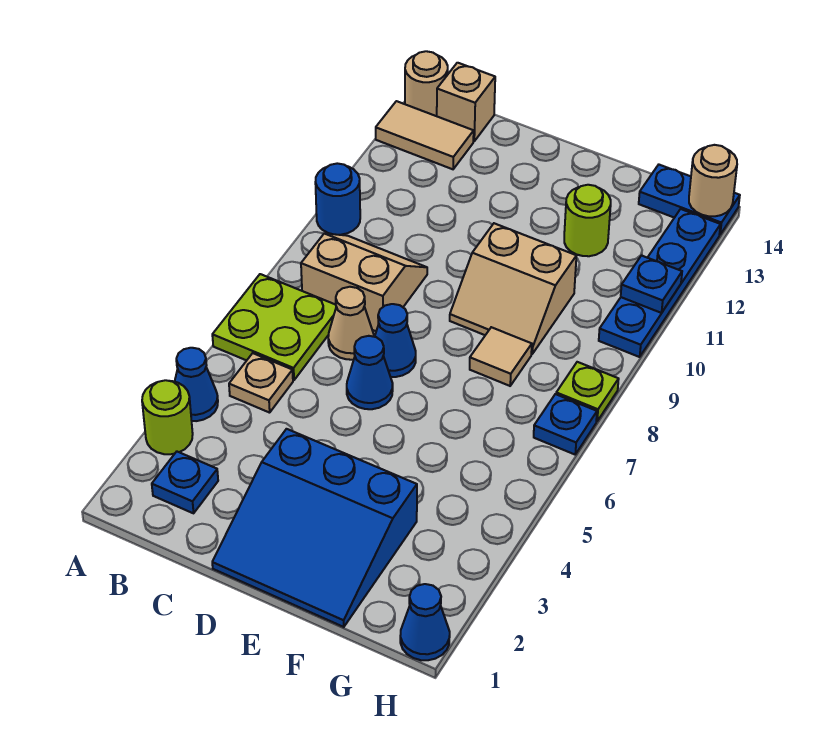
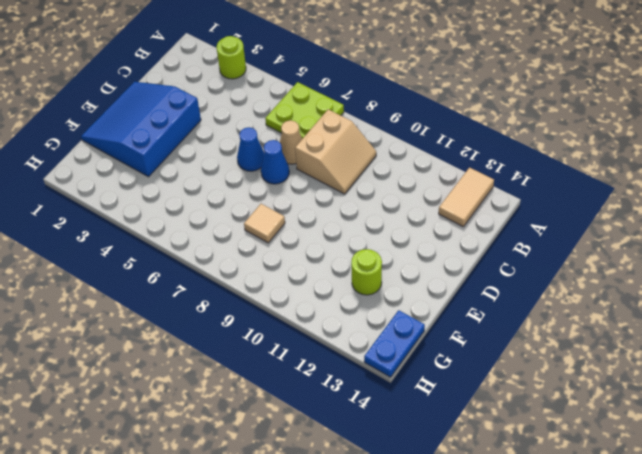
none -> blue cone A4 level 1
none -> blue round brick A10 level 1
none -> tan round brick A14 level 1

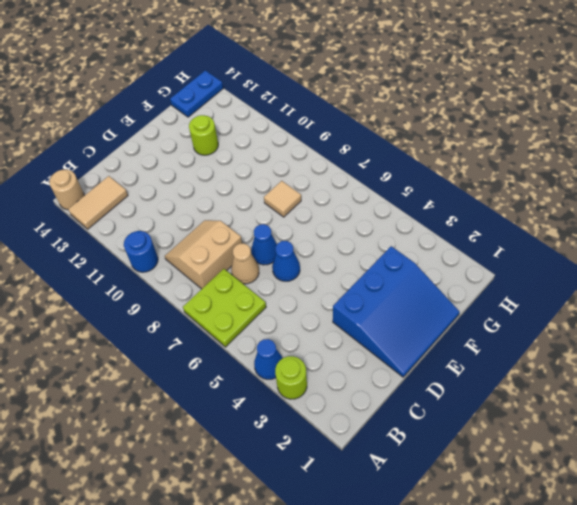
none -> blue plate B2 level 1
none -> tan plate B5 level 1
none -> tan brick B14 level 1

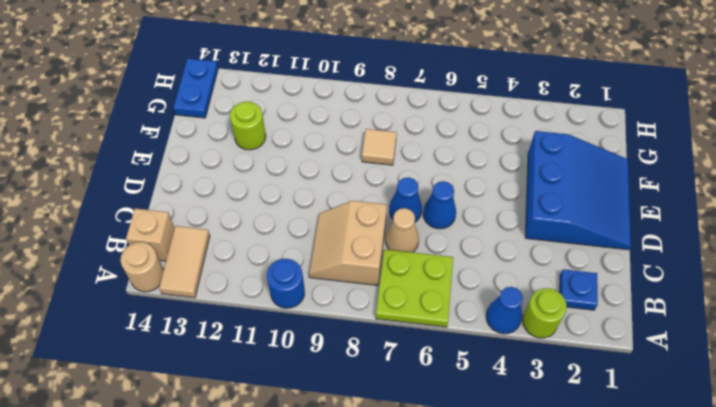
none -> tan plate B5 level 1
none -> tan slope E9:F10 level 1 top 10
none -> blue cone H1 level 1

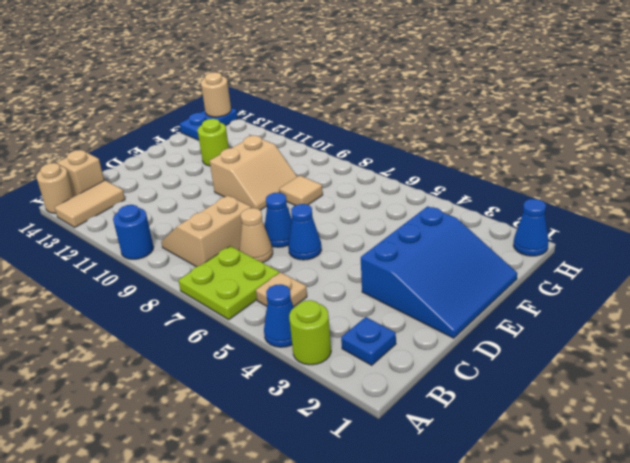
none -> blue plate H7 level 1
none -> lime plate H8 level 1
none -> blue plate H10:H13 level 1

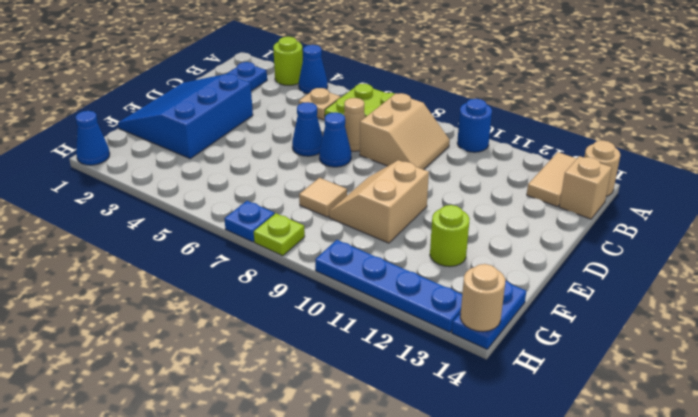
none -> blue plate H11 level 2

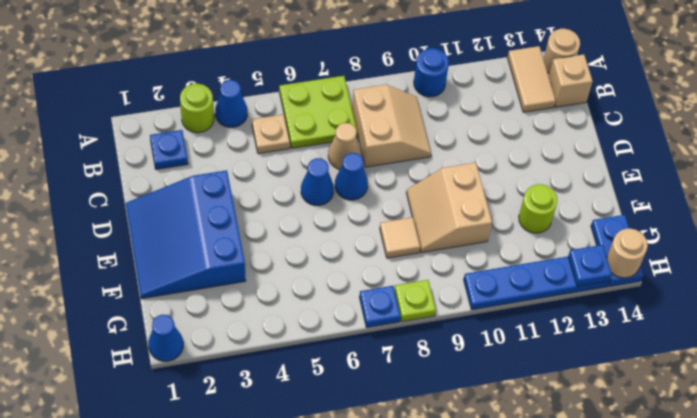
blue plate H13 level 2 -> blue plate H11 level 2

